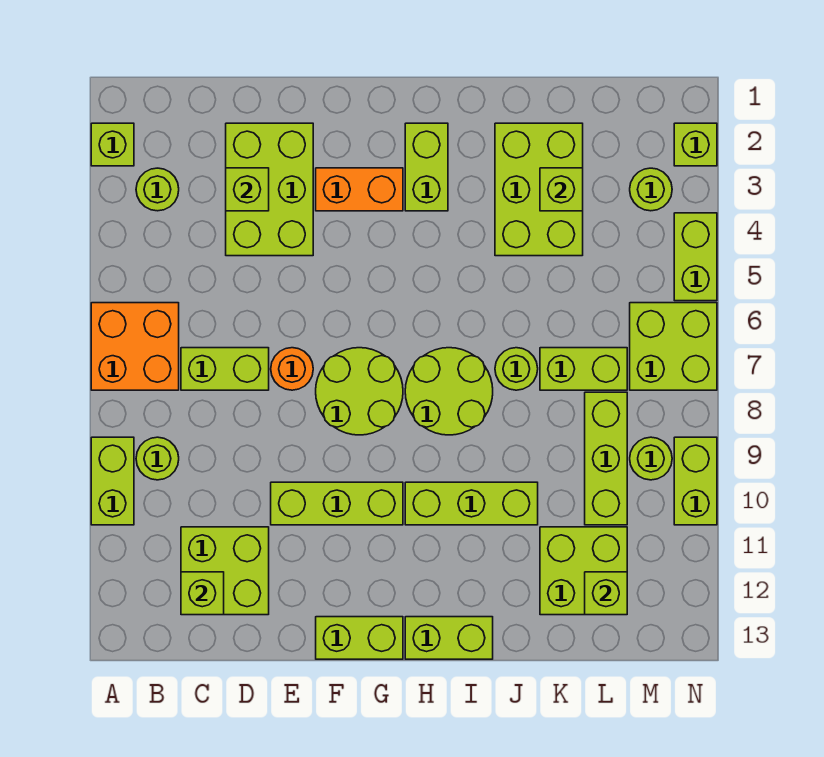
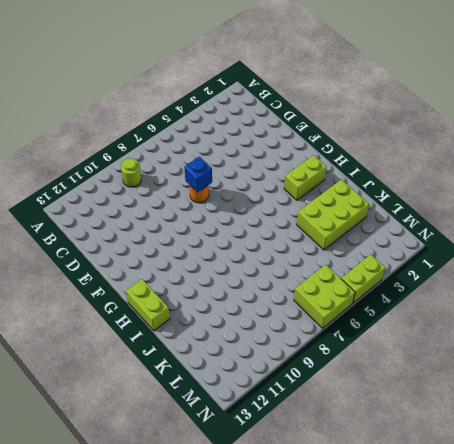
blue brick E7 level 2 -> none
none -> lime brick A2 level 1
none -> orange brick A6:B7 level 1
none -> lime brick A9:A10 level 1
none -> lime round brick B3 level 1

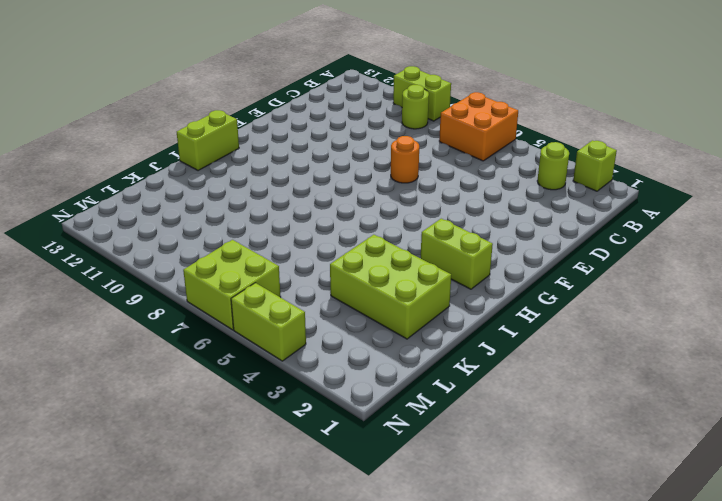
none -> lime brick C7:D7 level 1
none -> lime brick C11:D12 level 1
none -> lime brick D2:E4 level 1
none -> lime brick E10:G10 level 1

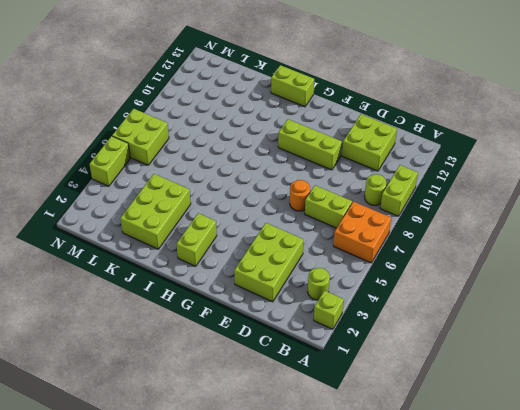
none -> orange brick F3:G3 level 1
none -> lime round brick F7:G8 level 1
none -> lime brick F13:G13 level 1
none -> lime round brick H7:I8 level 1

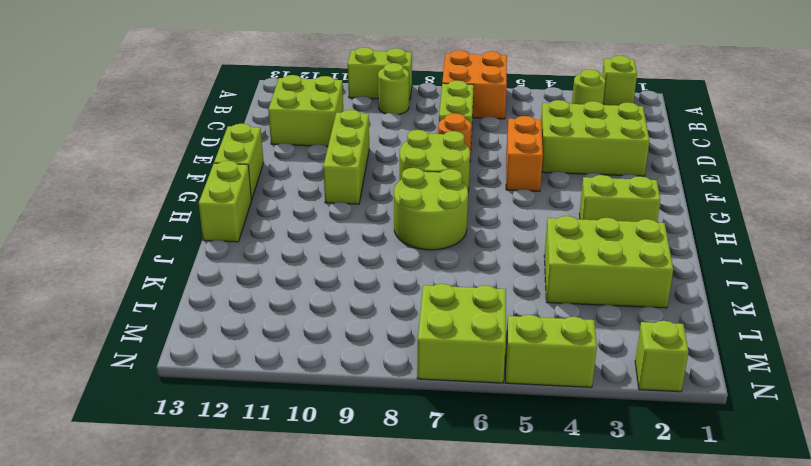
orange brick E5:F5 level 1 -> orange brick F3:G3 level 1
none -> lime brick H10:J10 level 1
none -> lime round brick J7 level 1
none -> lime brick K7:L7 level 1
none -> lime brick K11:L12 level 1

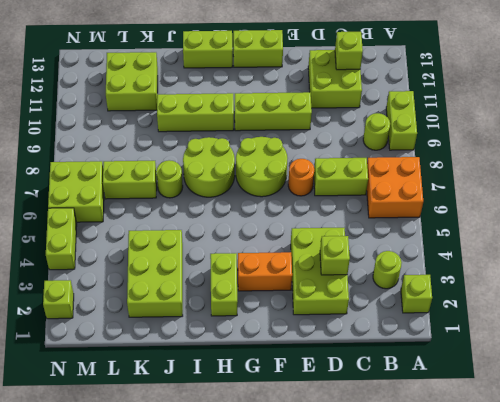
none -> lime brick L8:L10 level 1
none -> lime round brick M3 level 1
none -> lime round brick M9 level 1
none -> lime brick N9:N10 level 1

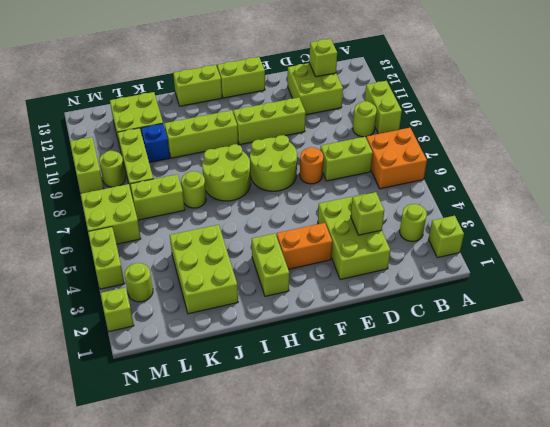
blue brick K10 level 1 -> none
none -> lime brick K3 level 2
none -> lime brick L12 level 2

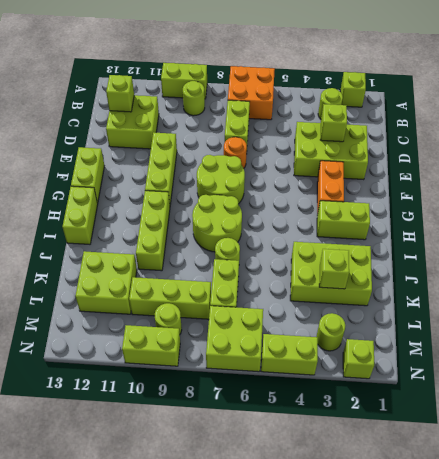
none -> lime brick L12 level 2

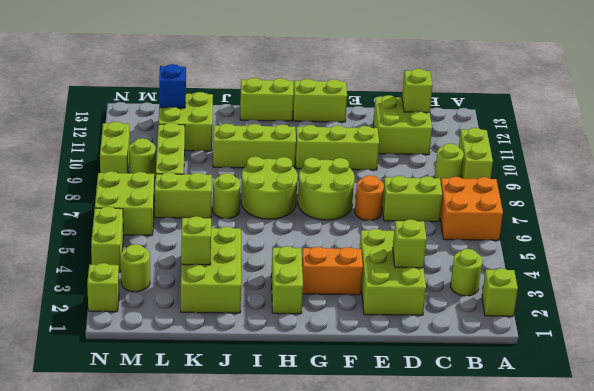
blue brick L12 level 2 -> lime brick L12 level 2

